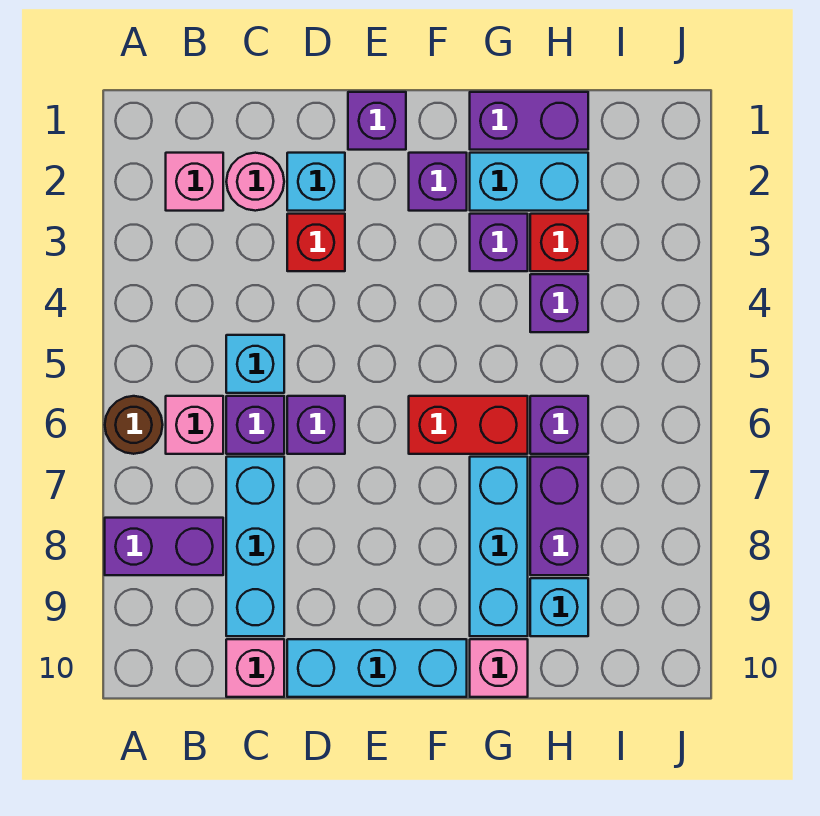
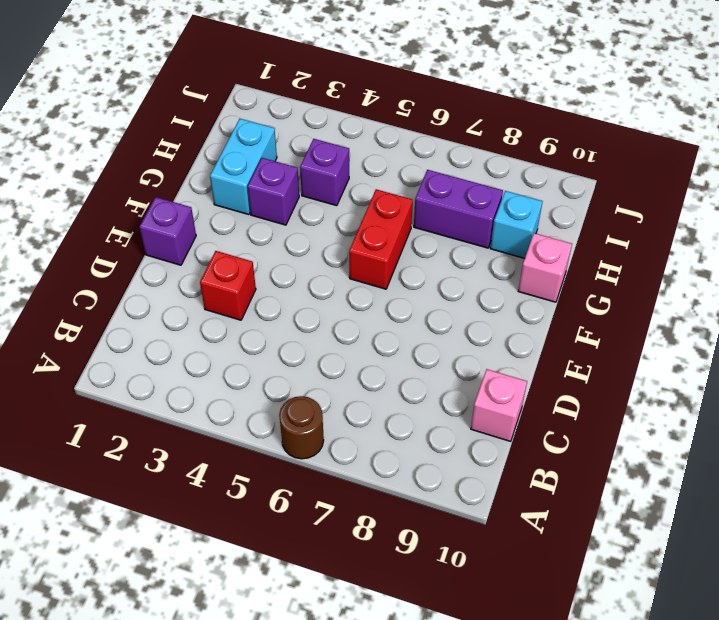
none -> purple brick A8:B8 level 1
none -> pink brick B2 level 1
none -> pink brick B6 level 1

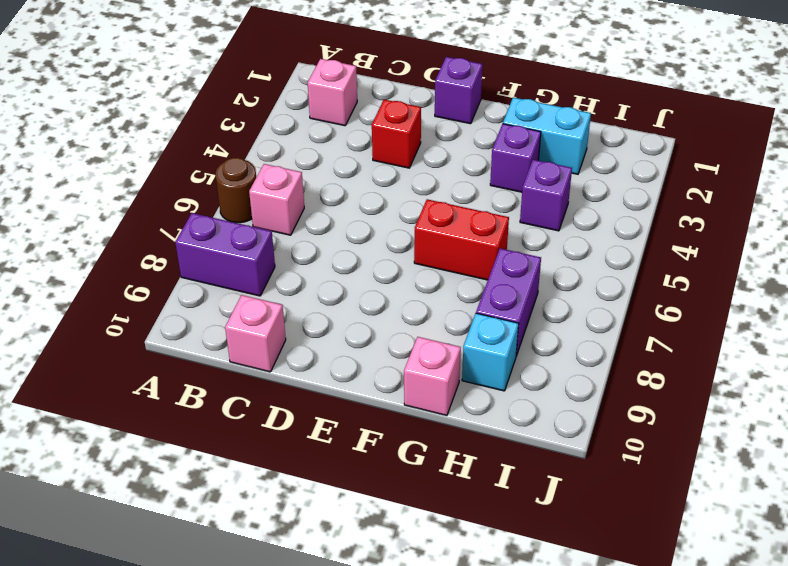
none -> pink round brick C2 level 1
none -> cyan brick C5 level 1
none -> purple brick C6 level 1

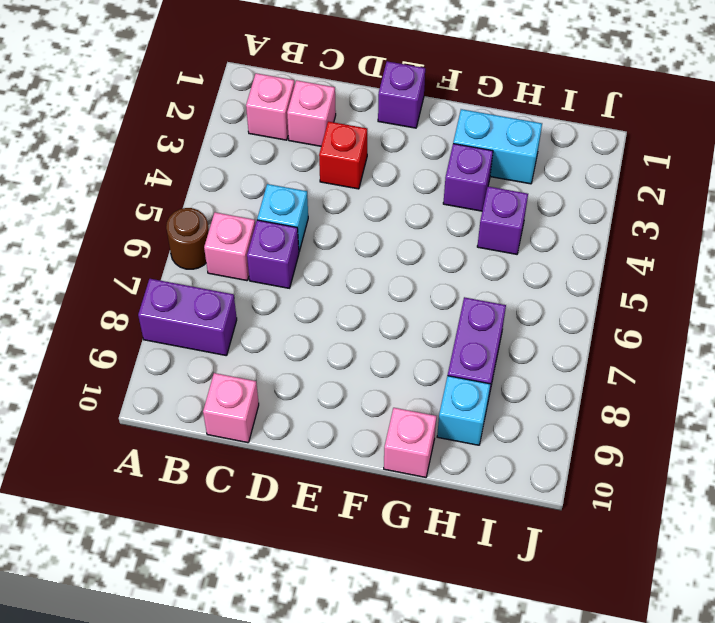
pink brick C2 level 1 -> pink round brick C2 level 1
none -> cyan brick C7:C9 level 1
none -> cyan brick D2 level 1
none -> purple brick D6 level 1

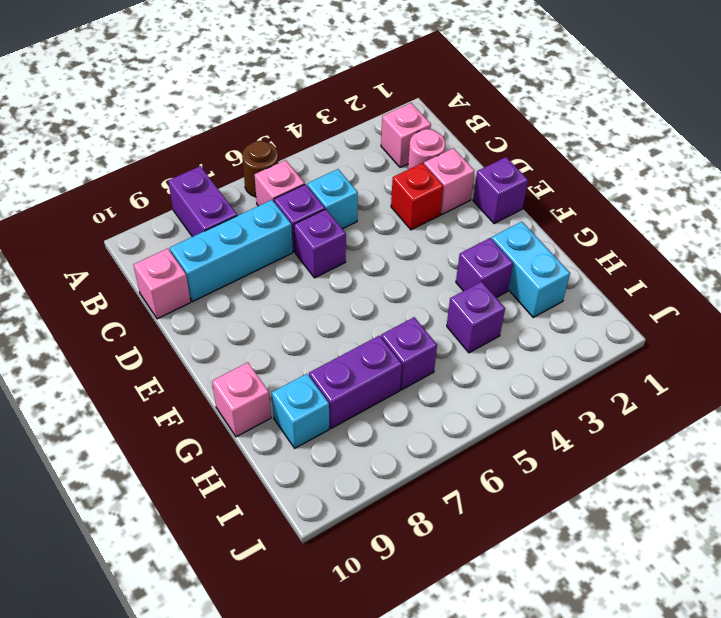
pink brick D2 level 1 -> cyan brick D2 level 1
none -> cyan brick D10:F10 level 1
none -> purple brick F2 level 1
none -> red brick F6:G6 level 1

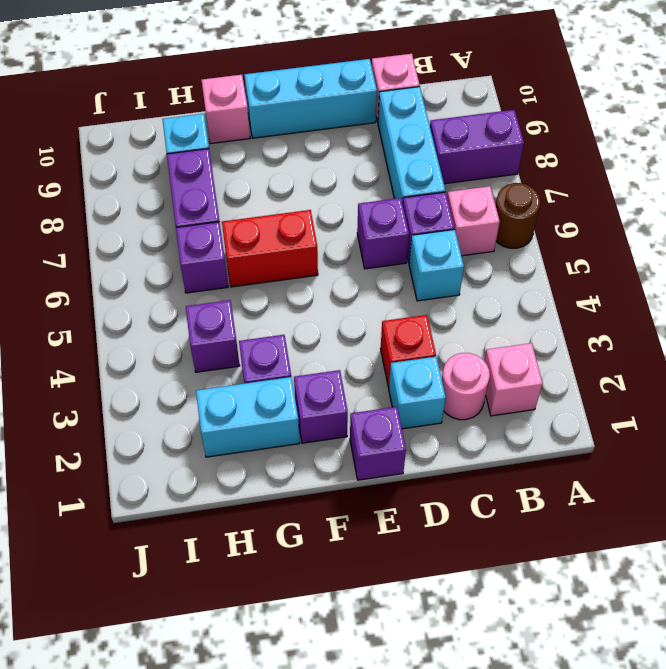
none -> purple brick G1:H1 level 1
none -> cyan brick G7:G9 level 1
none -> red brick H3 level 1

